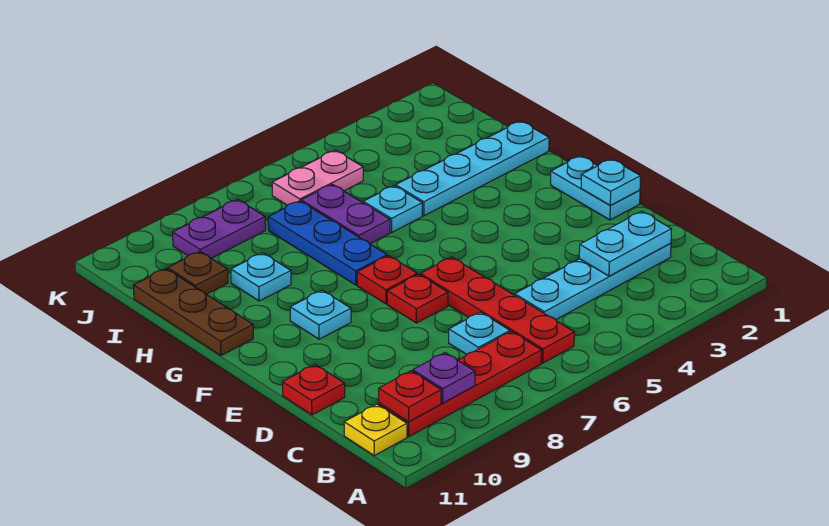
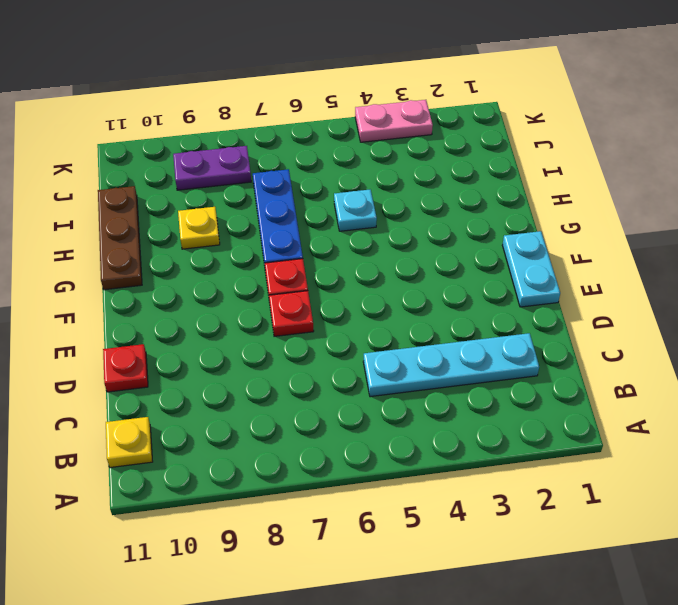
yellow plate H9 level 1 -> cyan plate H9 level 1
pink plate K3:K4 level 1 -> pink plate J5:J6 level 1
none -> red plate B6:E6 level 1
none -> red plate B7:B10 level 1
none -> cyan plate C7 level 1

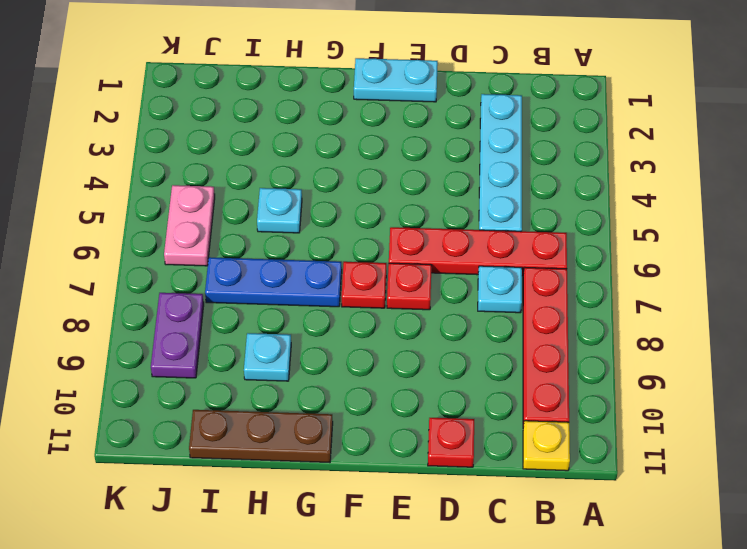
none -> cyan plate F9 level 1
none -> cyan plate H1:H4 level 1
none -> purple plate H6:I6 level 1

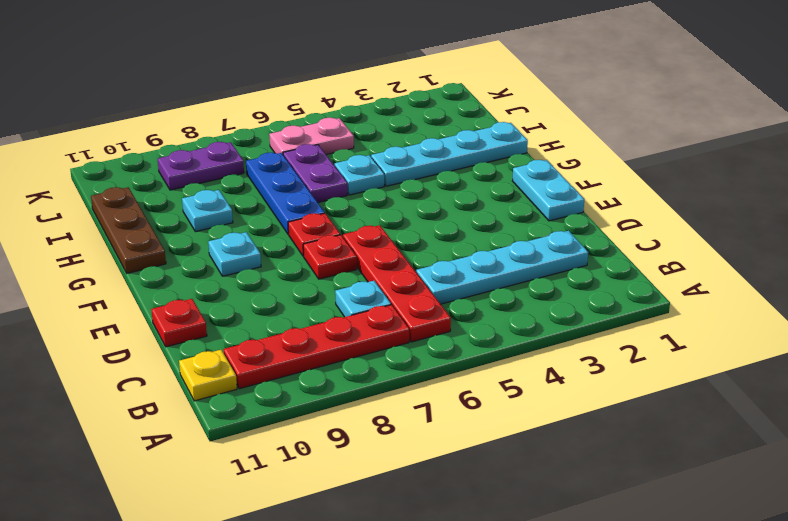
none -> brown plate I10 level 1
none -> purple plate B9 level 2
none -> red plate B10 level 2

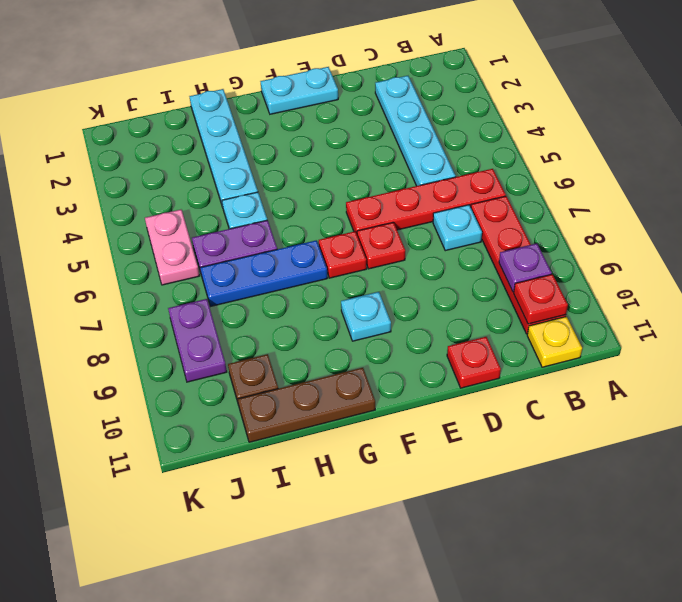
none -> cyan plate H9 level 1
none -> cyan plate C2:C3 level 2
none -> cyan plate E1 level 2

